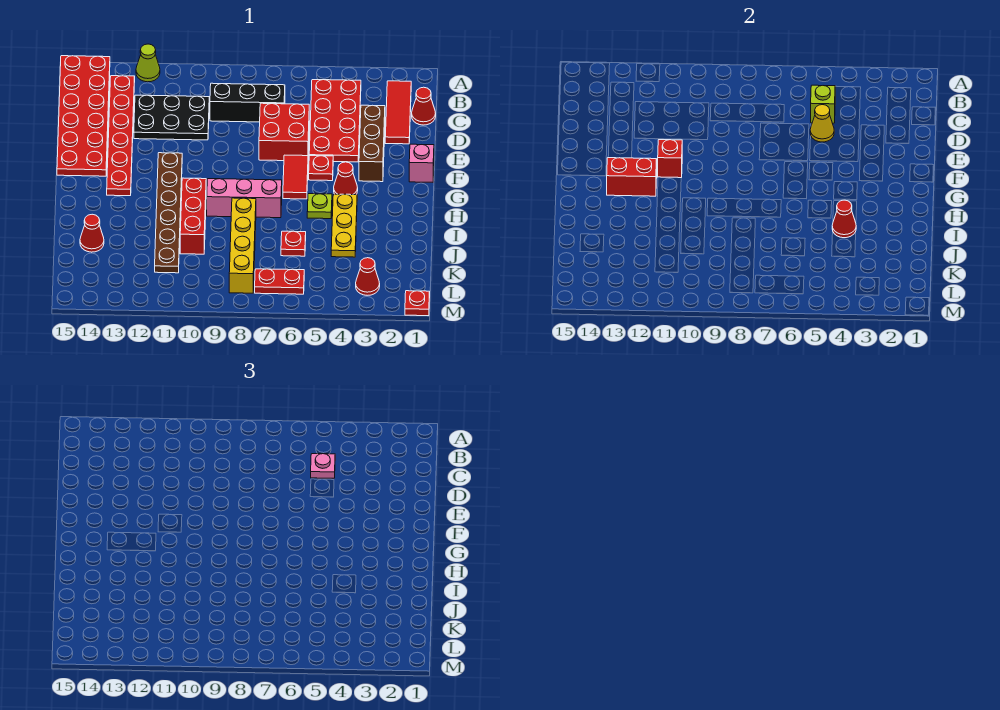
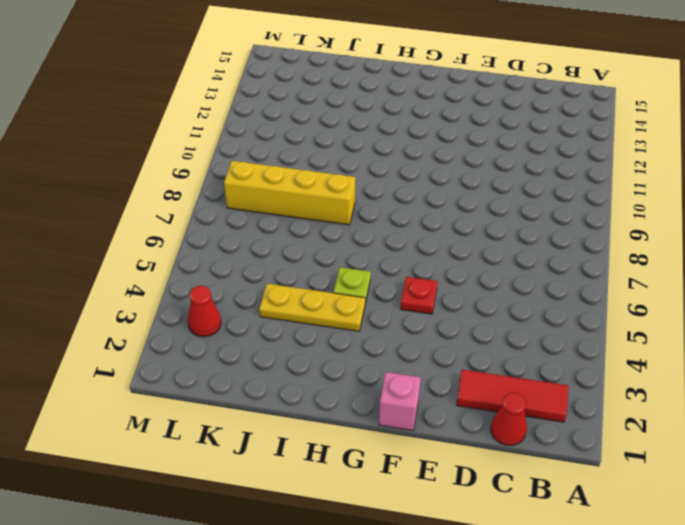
none -> lime cone A12 level 1
none -> red plate A14:F15 level 1
none -> red plate B4:E5 level 1
none -> red plate B13:G13 level 1

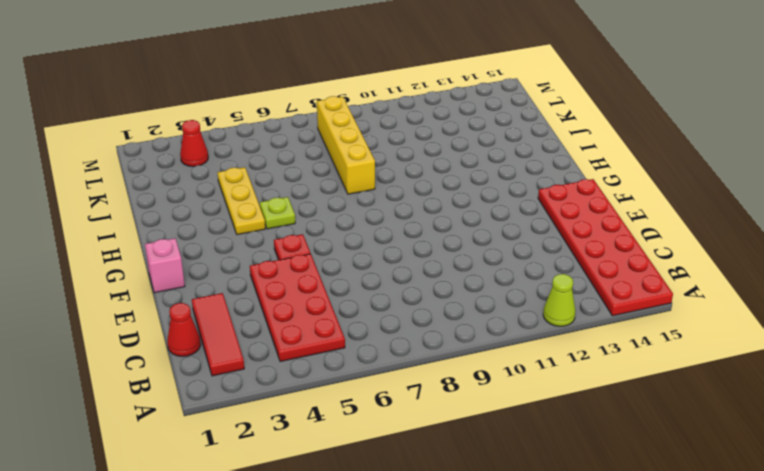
none -> red plate B13:G13 level 1
none -> black brick C7:C9 level 1
none -> black plate C10:D12 level 1
none -> brown brick D3:F3 level 1

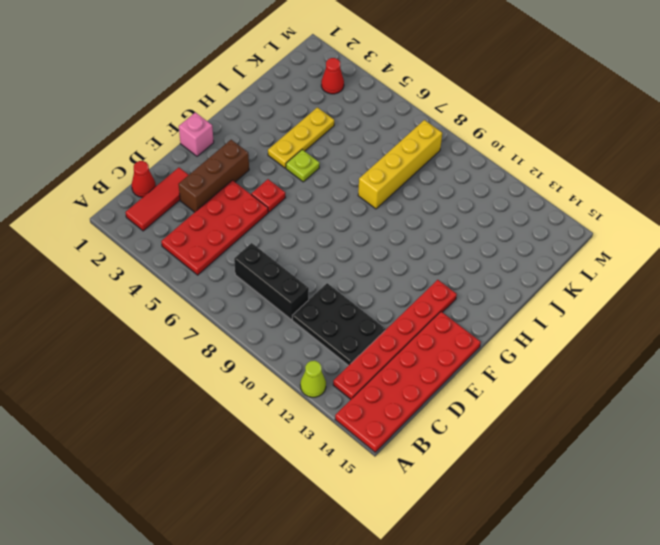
none -> red brick D6:E7 level 1
none -> red tile F6:G6 level 1
none -> brown plate F11:K11 level 1
none -> red cone G4 level 1

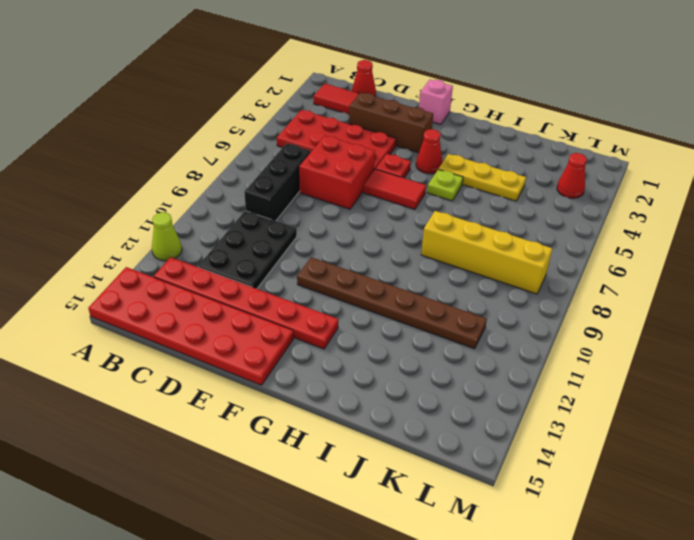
none -> pink brick H7:H9 level 1
none -> red brick H10:J10 level 1
none -> red plate J6 level 1
none -> red cone J14 level 1

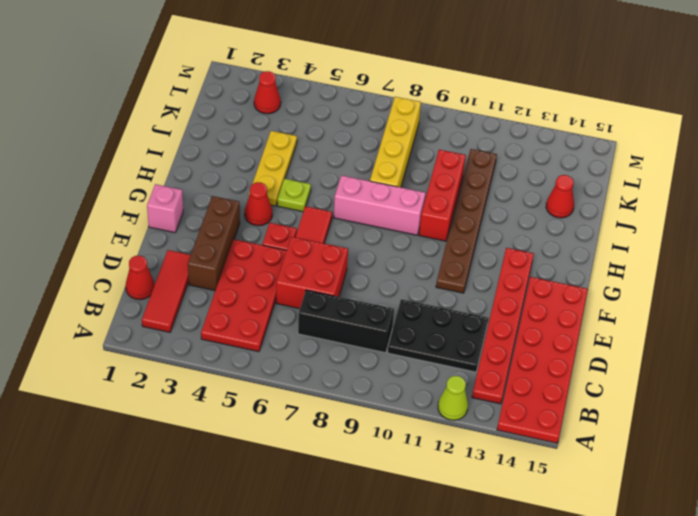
none -> red plate J6 level 1
none -> red plate L6:L7 level 1
none -> red plate M1 level 1
none -> lime brick C5 level 2

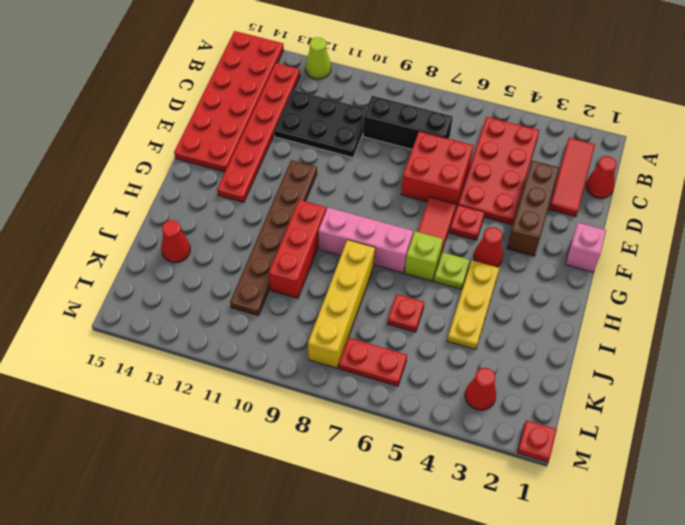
lime brick H6 level 1 -> lime brick C5 level 2
none -> yellow cone D5 level 2
none -> red brick F11 level 2
none -> red brick G12:G13 level 2
none -> red cone I4 level 2

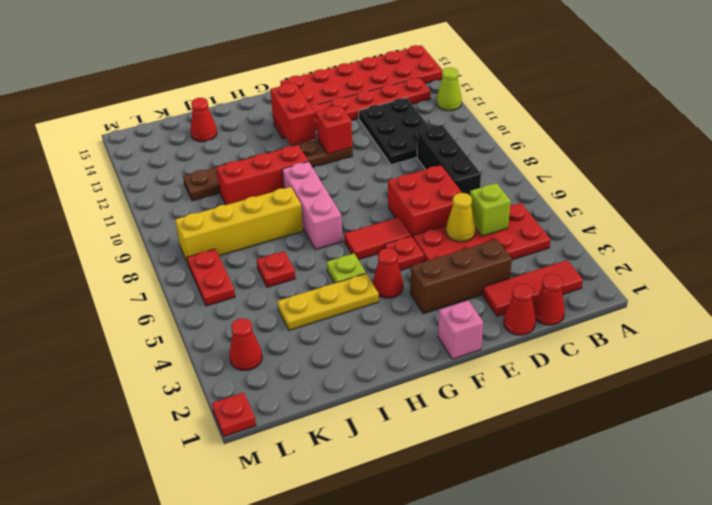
red cone D1 level 1 -> red cone I4 level 2
none -> pink plate C5 level 3

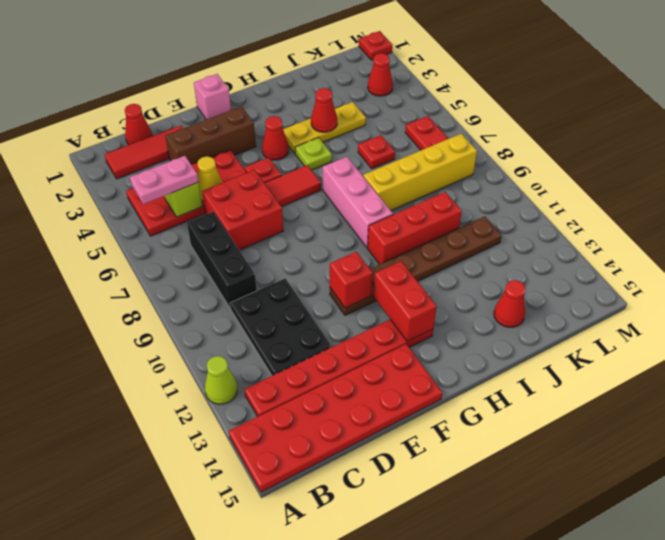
pink plate B5:C5 level 3 -> pink plate C5 level 3

